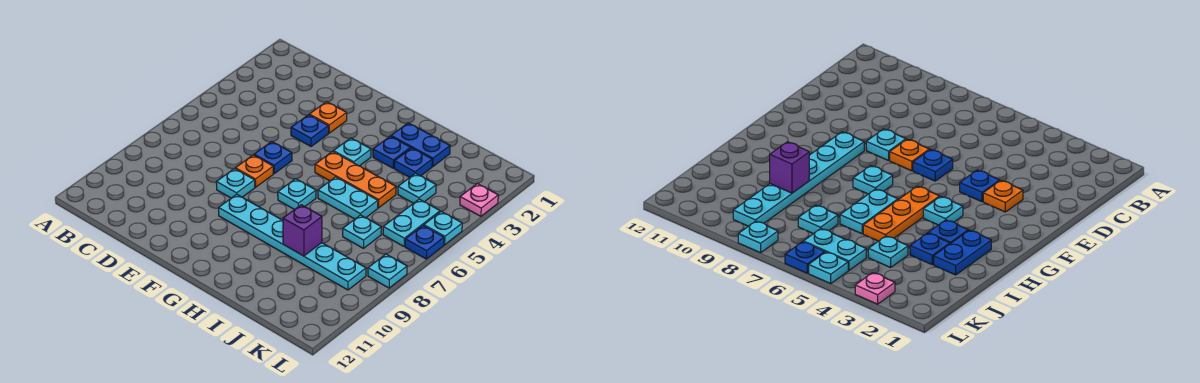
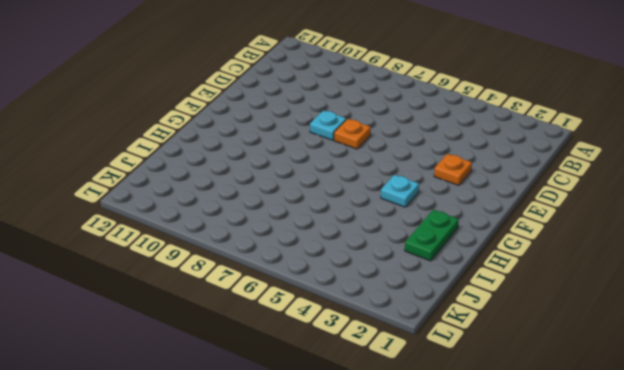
green plate H2:I2 level 1 -> blue plate H2:I2 level 1
none -> blue plate E4 level 1
none -> blue plate E6 level 1
none -> cyan plate F9:K9 level 1

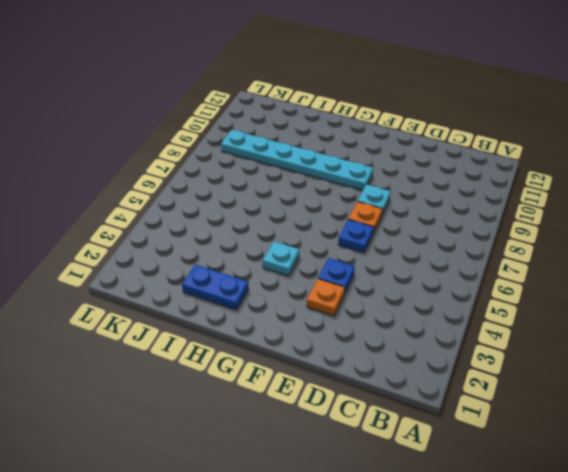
none -> orange plate G5:I5 level 1
none -> cyan plate G7 level 1
none -> blue plate H3 level 1

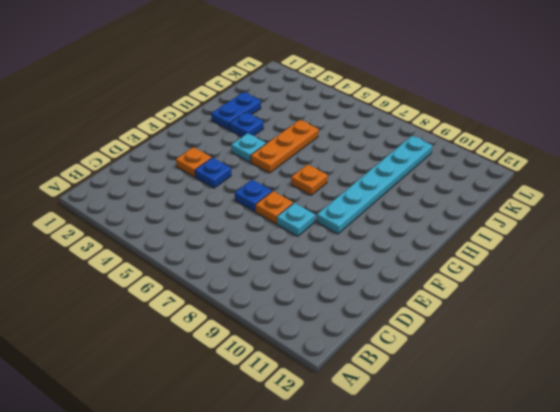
orange plate G7 level 1 -> cyan plate G7 level 1
none -> cyan plate H6:I6 level 1
none -> blue plate I3 level 1
none -> cyan plate J4 level 1

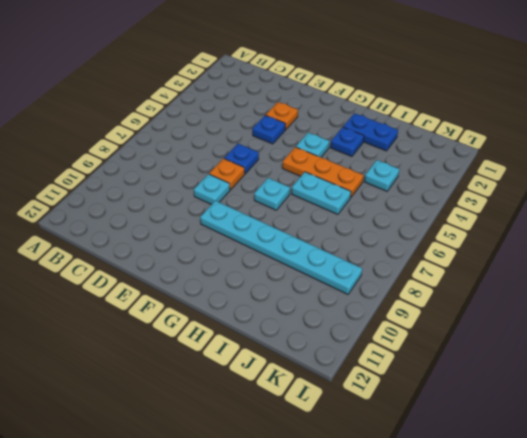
none -> blue plate I3 level 1
none -> cyan plate J7 level 1
none -> cyan plate K5:K6 level 1

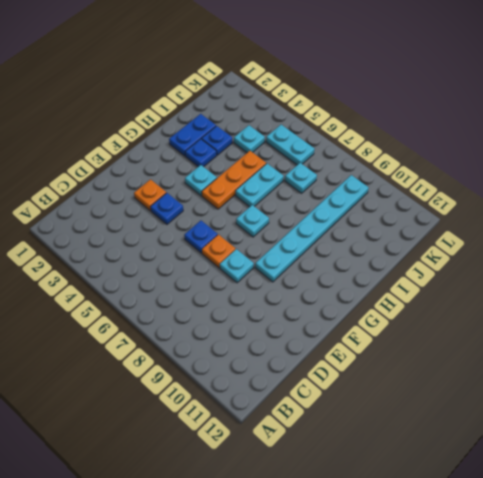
none -> pink plate L3 level 1
none -> cyan plate L5 level 1
none -> blue plate L6 level 1

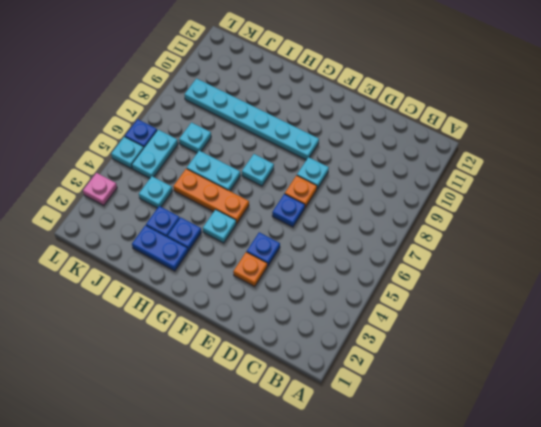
none -> cyan plate L8 level 1
none -> purple brick I9 level 2

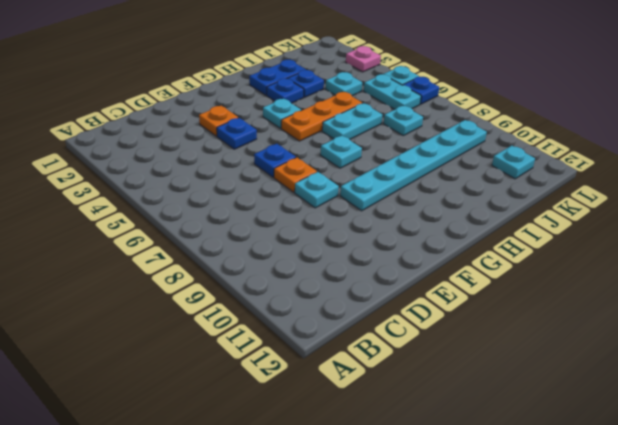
cyan plate K11 level 1 -> cyan plate L8 level 1
none -> purple brick I9 level 2

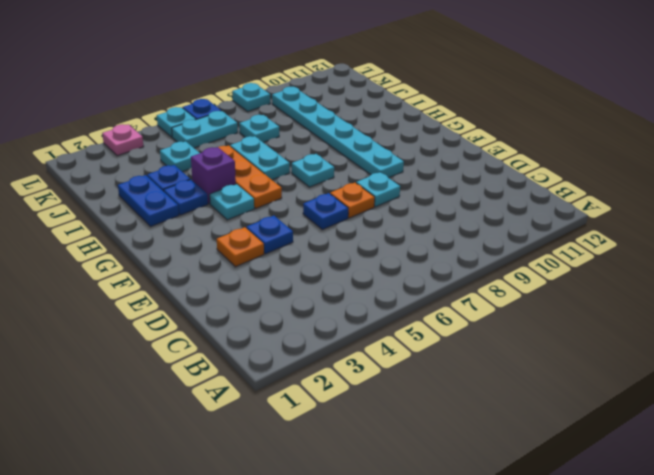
purple brick H4 level 1 -> purple brick I9 level 2

